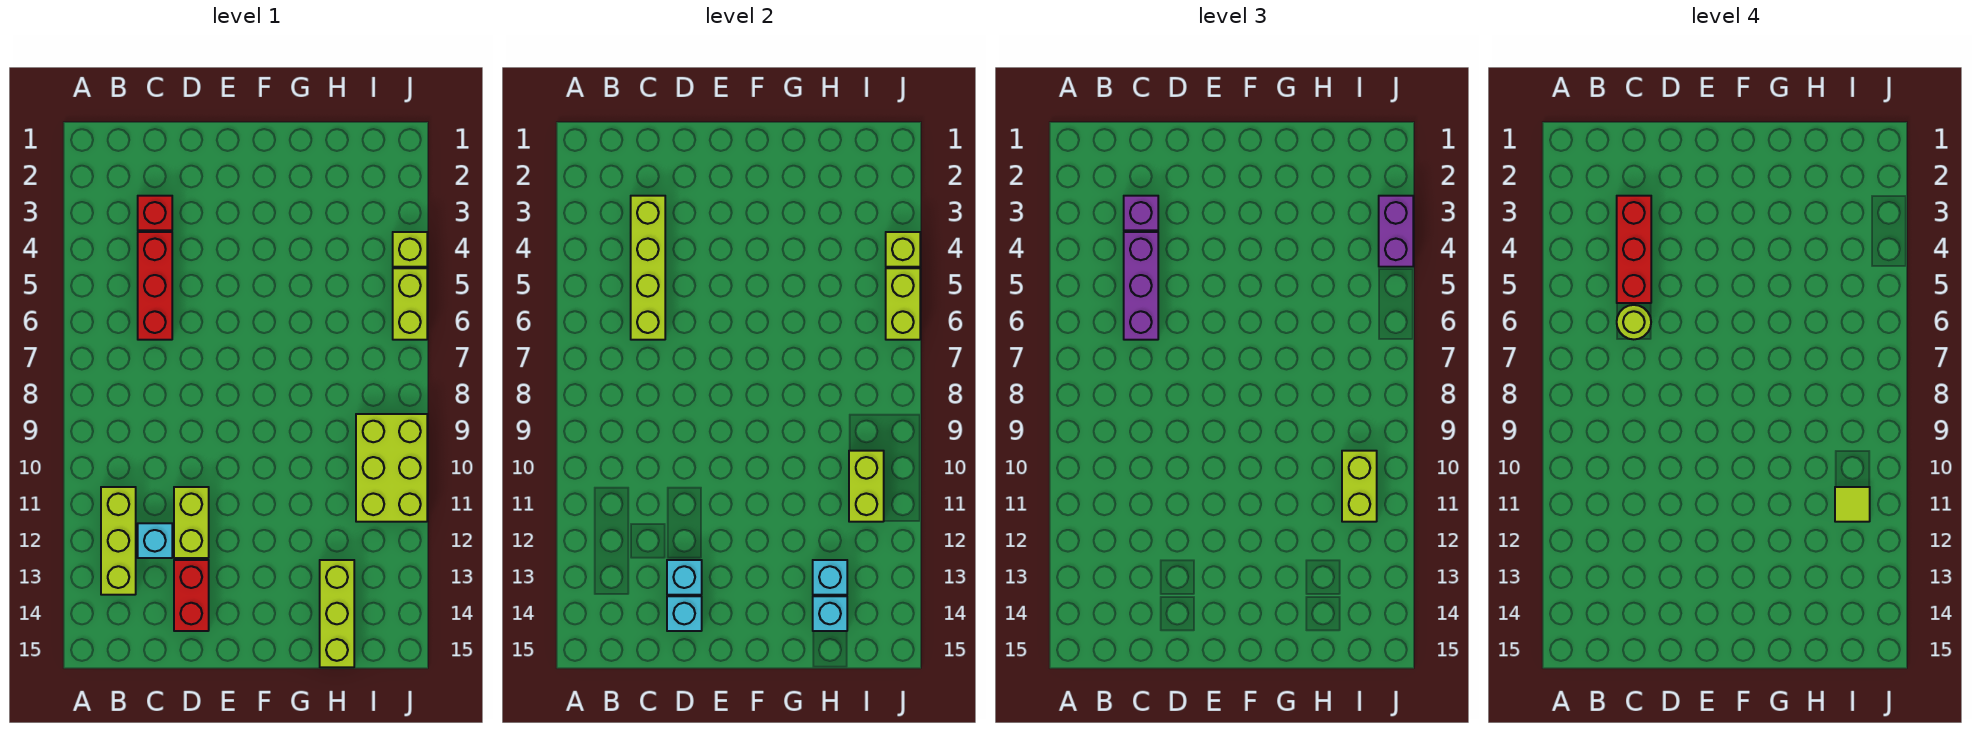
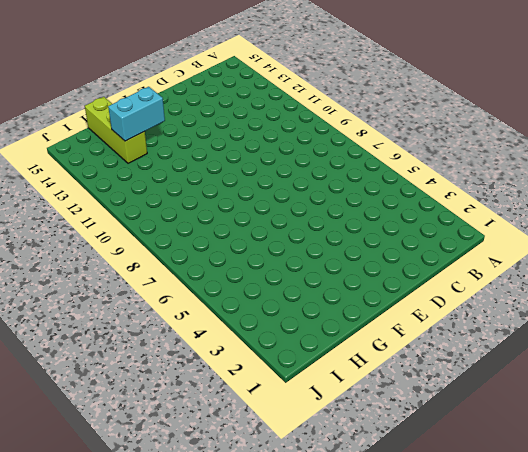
cyan brick G13:H13 level 2 -> cyan brick H13 level 2
none -> lime brick B11:B13 level 1
none -> red brick C3 level 1
none -> red brick C4:C6 level 1

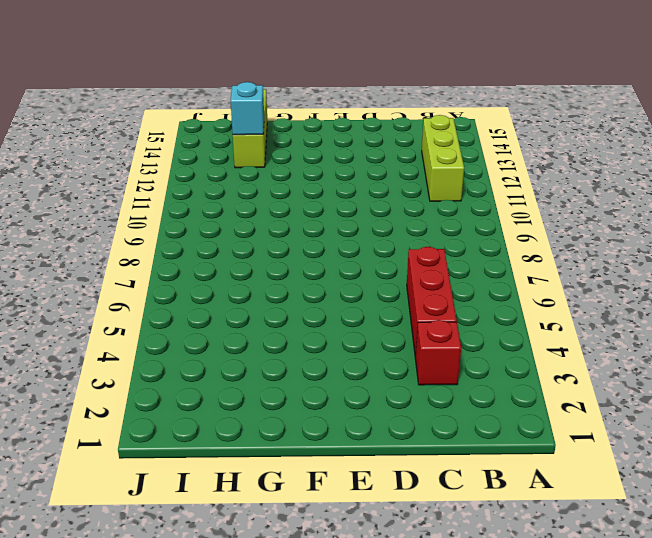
none -> cyan brick C12 level 1
none -> lime brick D11:D12 level 1
none -> red brick D13:D14 level 1

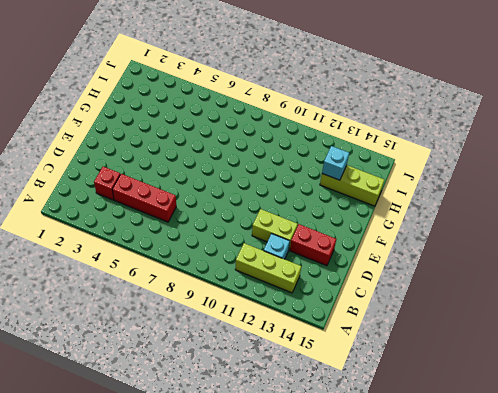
none -> lime brick I9:J11 level 1
none -> lime brick J4 level 1
none -> lime brick J5:J6 level 1

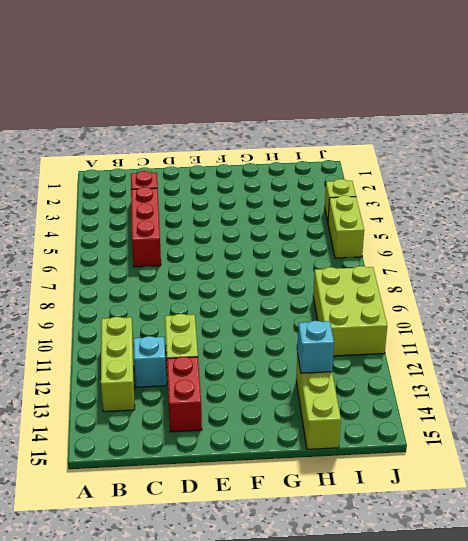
none -> lime brick C3:C6 level 2
none -> cyan brick D13 level 2
none -> cyan brick D14 level 2

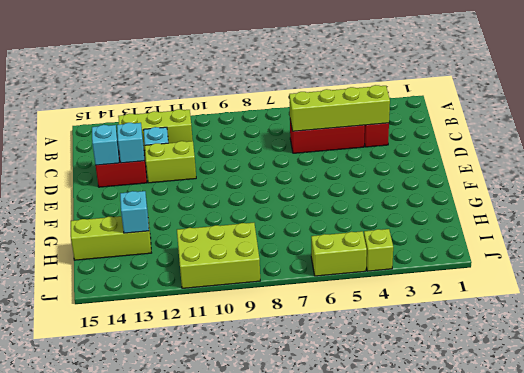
none -> cyan brick H14 level 2
none -> lime brick I10:I11 level 2
none -> lime brick J4 level 2

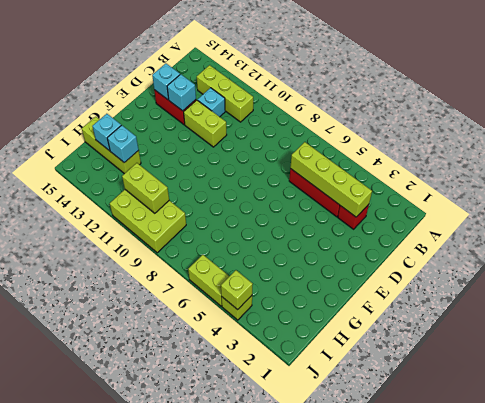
none -> lime brick J5:J6 level 2
none -> purple brick C3 level 3
none -> purple brick C4:C6 level 3

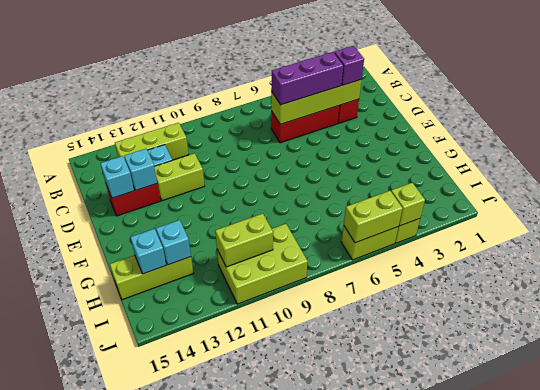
none -> lime brick I10:I11 level 3
none -> purple brick J3:J4 level 3
none -> red brick C3:C5 level 4

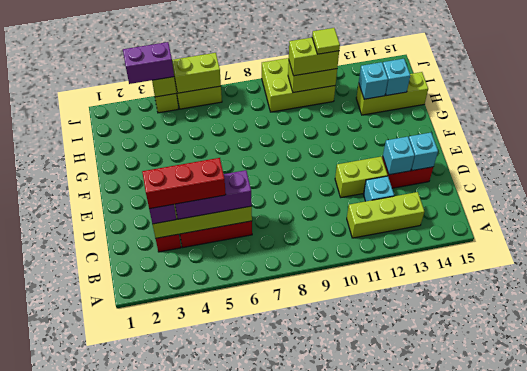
none -> lime round brick C6 level 4

